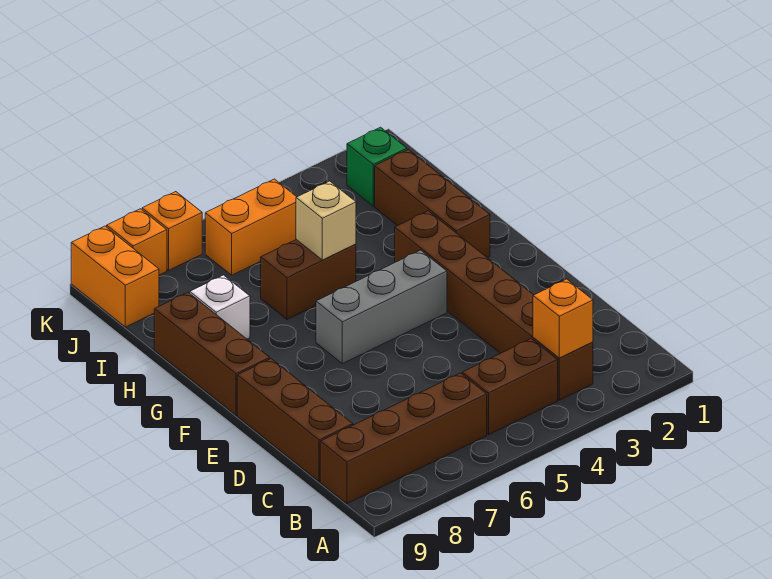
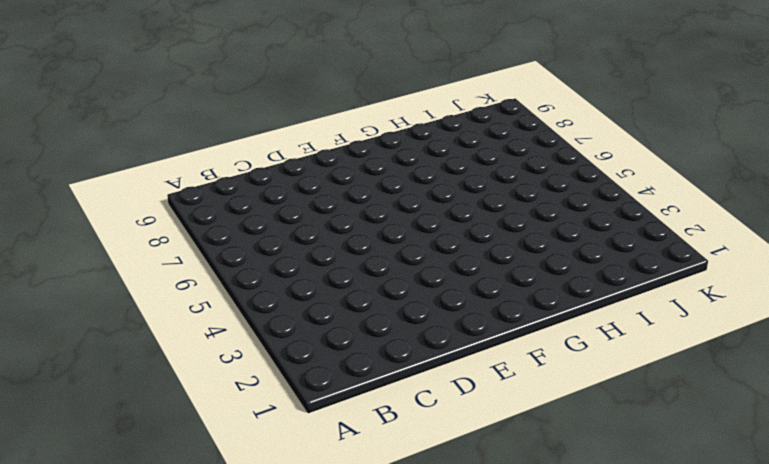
none -> brown brick B3:G3 level 1
none -> brown brick B4:B5 level 1
none -> brown brick B6:B9 level 1

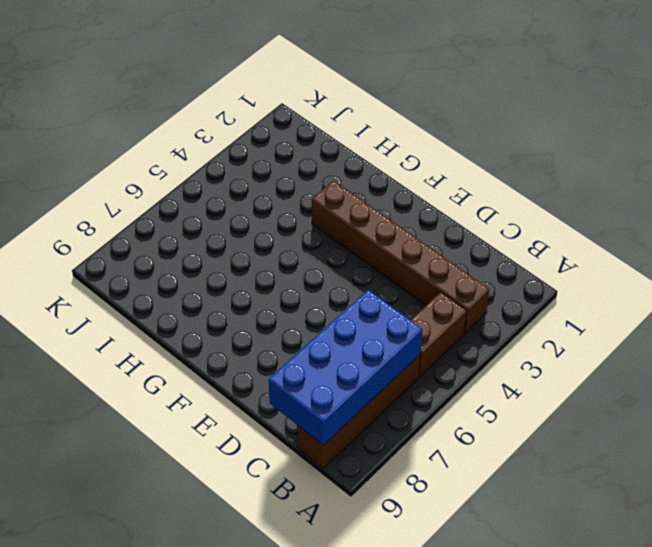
blue brick B6:C9 level 2 -> none
none -> brown brick C9:E9 level 1
none -> grey brick F4:F6 level 1
none -> brown brick F9:H9 level 1

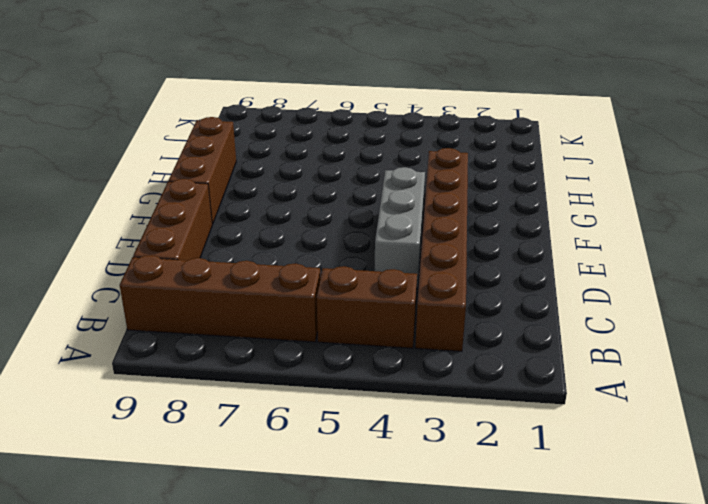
grey brick D4:F4 level 1 -> grey brick F4:F6 level 1
none -> brown brick G2:I2 level 1
none -> brown brick H5:H6 level 1
none -> white brick H8 level 1

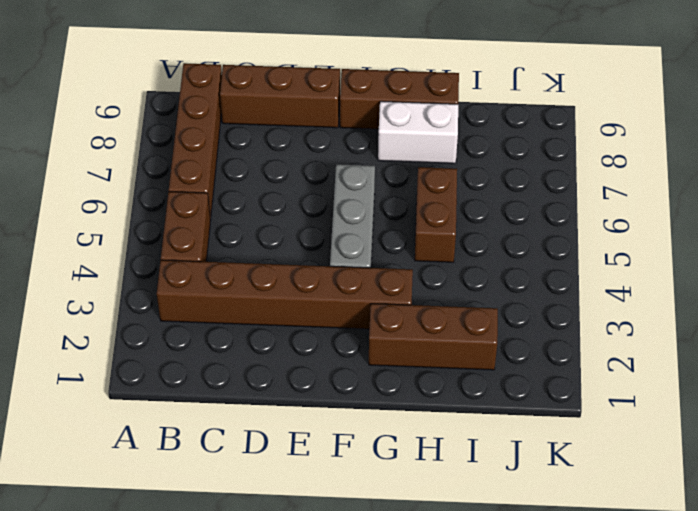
white brick G8:H8 level 1 -> white brick H8 level 1
none -> green brick J2 level 1
none -> orange brick J5:J6 level 1
none -> orange brick J9:K9 level 1

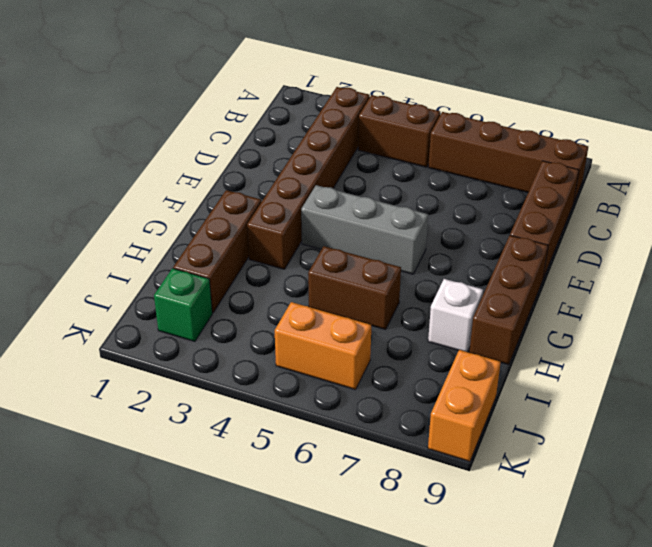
none -> orange brick K7 level 1
none -> orange brick K8 level 1
none -> orange brick B3 level 2

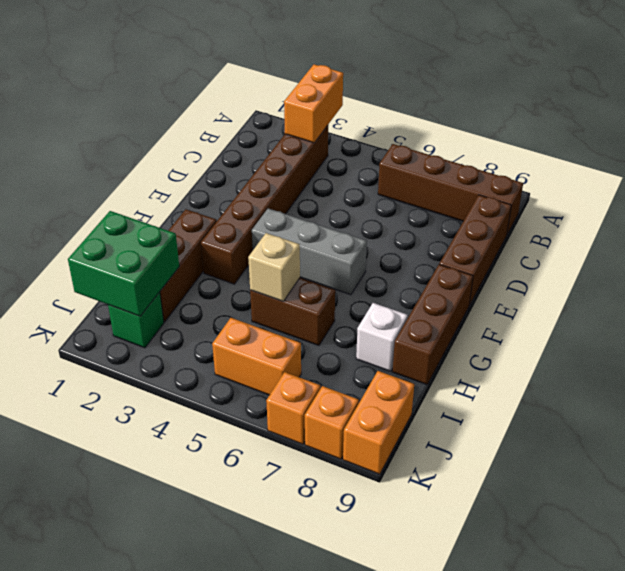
orange brick A3:B3 level 2 -> orange brick B3 level 2
green brick I1:J2 level 2 -> none
none -> brown brick B4:B5 level 1

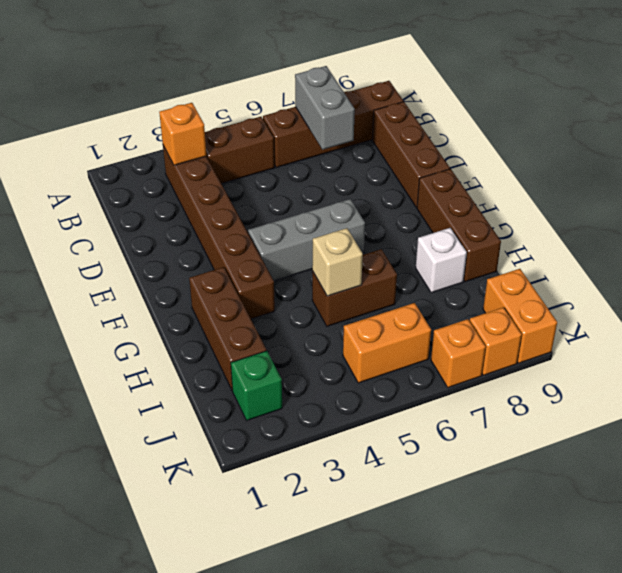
grey brick B7:C7 level 2 -> none

